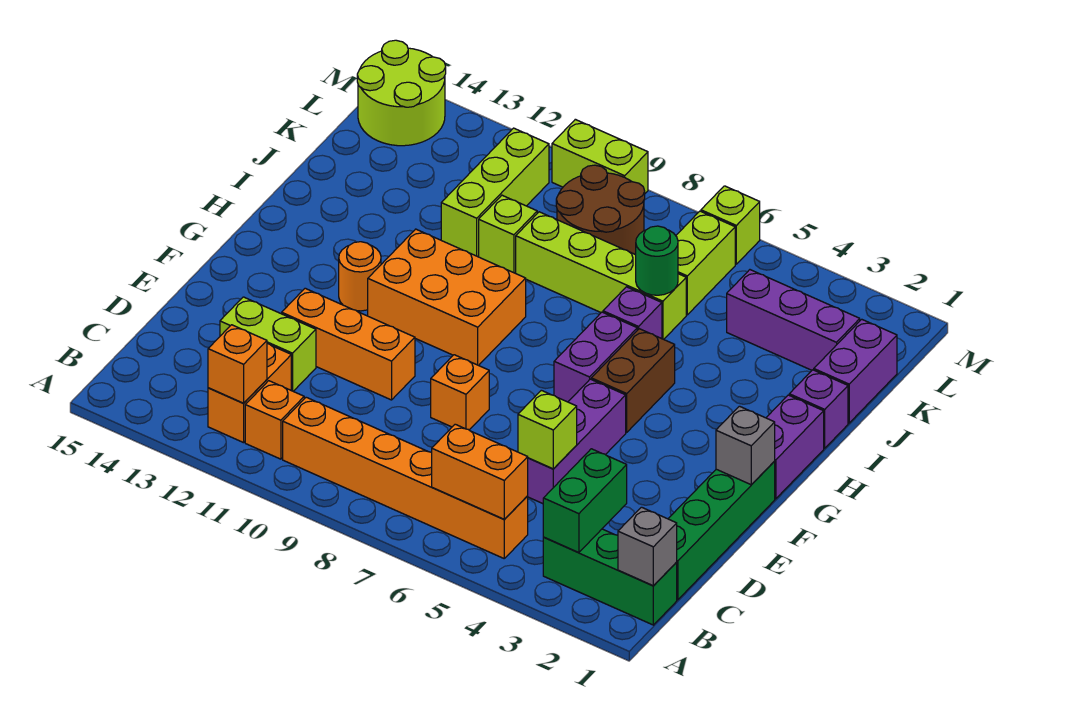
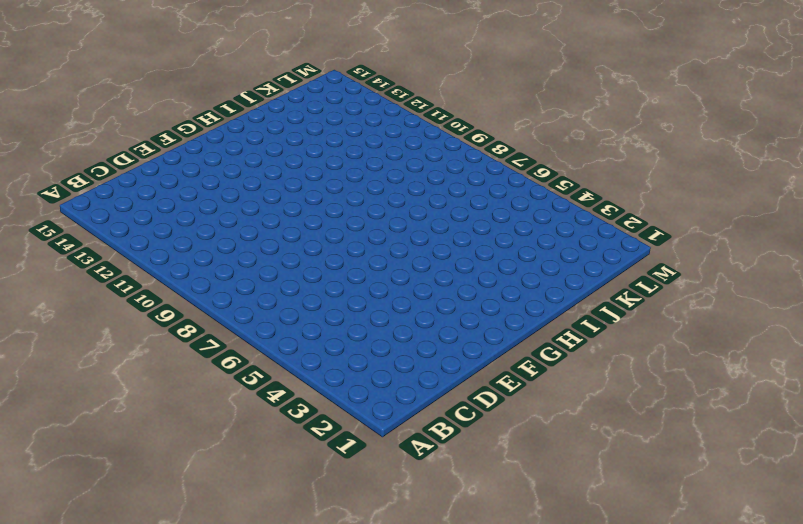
none -> green brick B1:B3 level 1
none -> orange brick B5:B10 level 1
none -> orange brick B11 level 1
none -> orange brick B12:C12 level 1

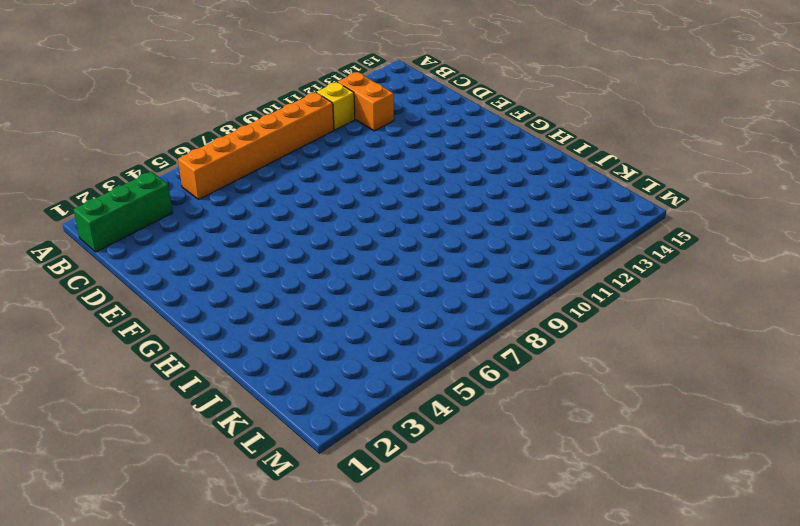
yellow brick B11 level 1 -> orange brick B11 level 1
none -> green brick C1:F1 level 1
none -> purple brick D5:F5 level 1
none -> lime brick D12:D13 level 1
none -> orange brick E8 level 1

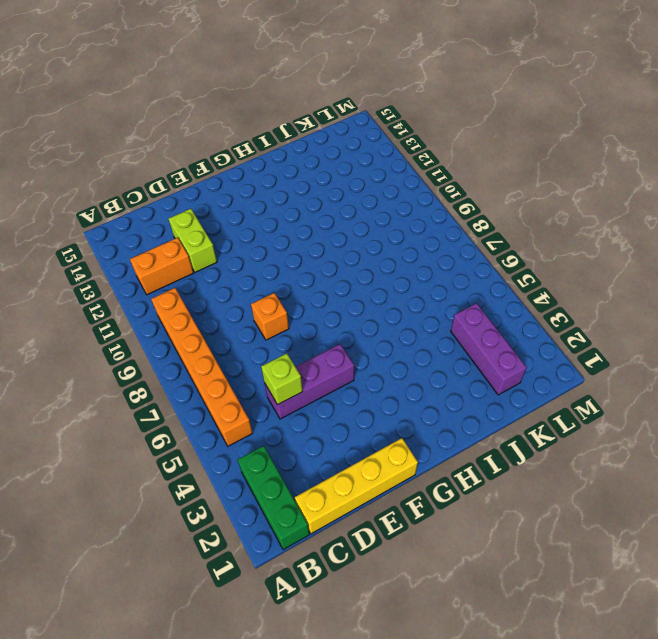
yellow brick C1:F1 level 1 -> green brick C1:F1 level 1
none -> orange brick B11 level 1
none -> orange brick E10:E12 level 1
none -> purple brick G1:H1 level 1
none -> brown brick G5:H5 level 1

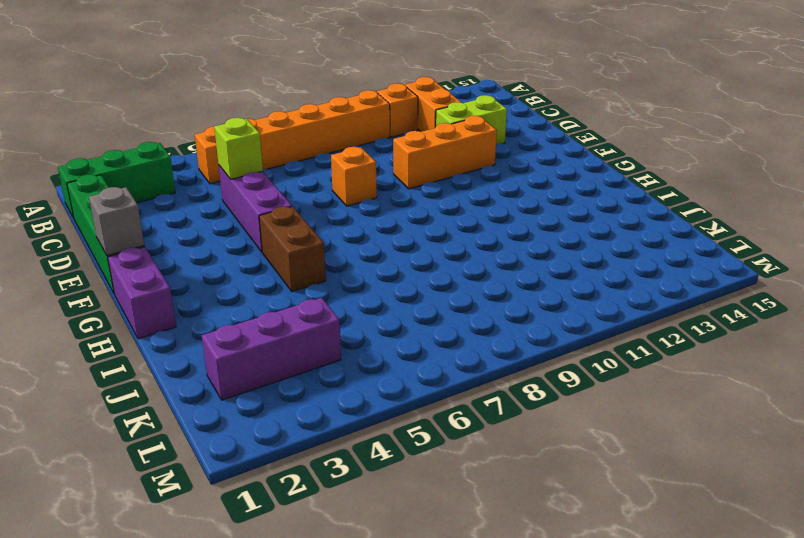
none -> purple brick G6:H6 level 1
none -> orange brick G9:H11 level 1
none -> orange round brick G12 level 1
none -> purple brick I1 level 1

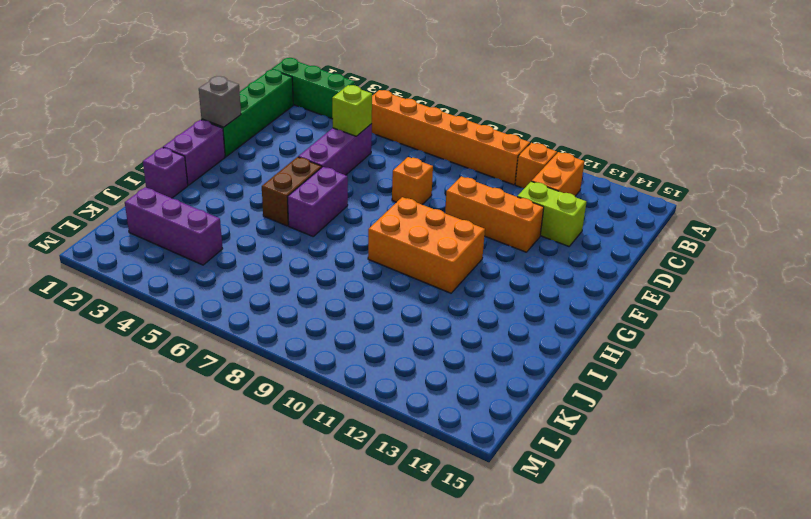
none -> orange round brick G12 level 1
none -> purple brick I6 level 1
none -> purple brick J1:K1 level 1
none -> lime brick J6:J9 level 1

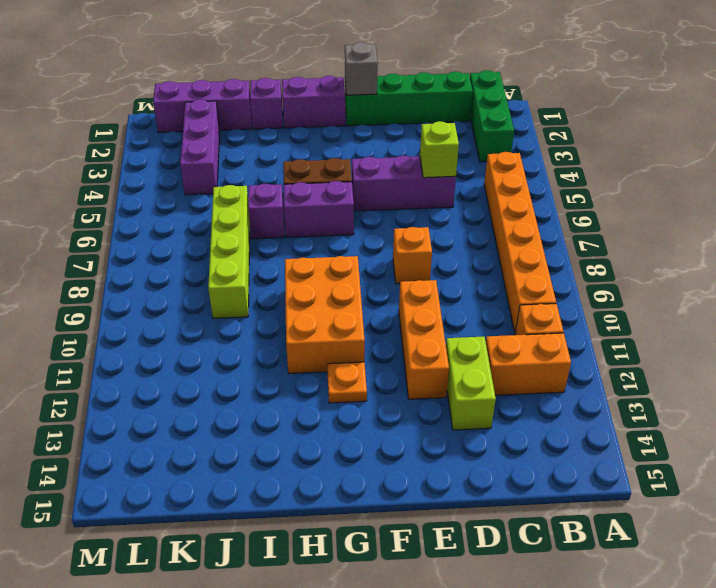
orange plate G12 level 1 -> orange round brick G12 level 1
purple brick J1:L1 level 1 -> purple brick J1:K1 level 1
none -> lime brick J10 level 1
none -> lime brick J11:L11 level 1
none -> lime brick K6:L6 level 1
none -> brown round brick K8:L9 level 1

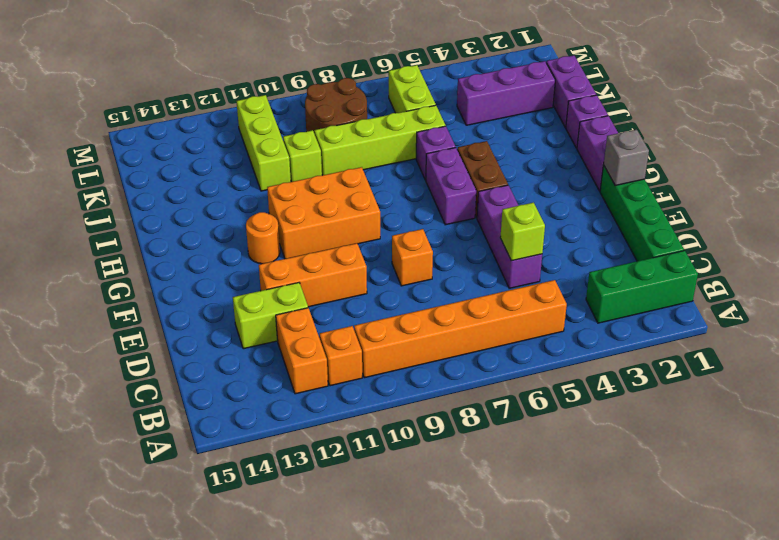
none -> lime round brick L14:M15 level 1
none -> lime brick M6 level 1
none -> lime brick M9:M10 level 1
none -> grey brick B1 level 2

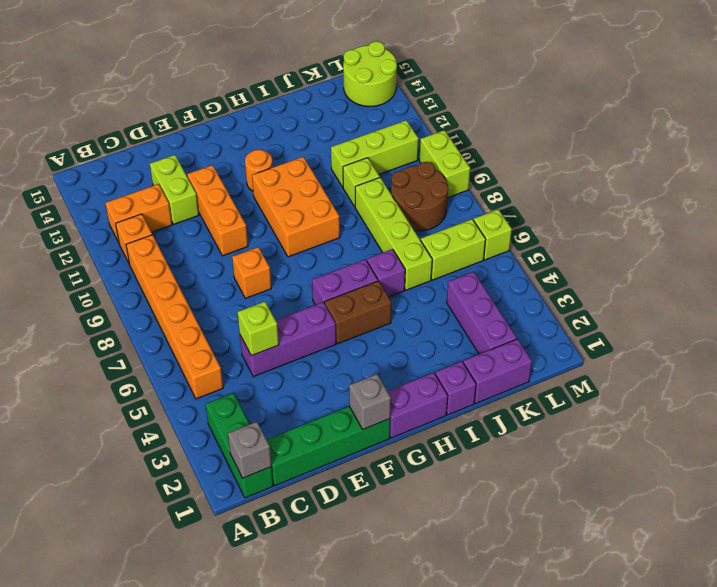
none -> green brick B3:C3 level 2
none -> orange brick B5:B6 level 2
none -> orange brick B12 level 2
none -> green round brick J6 level 2

